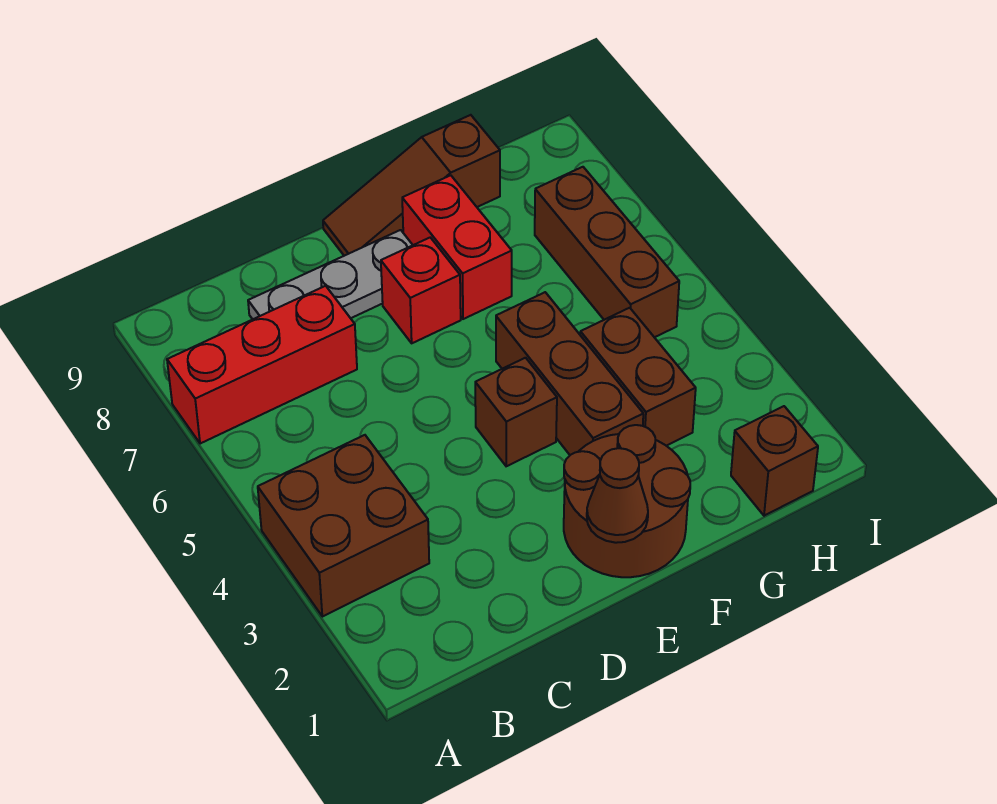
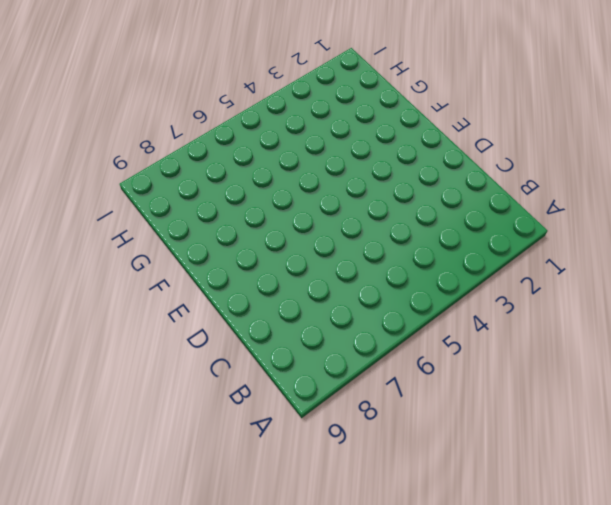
none -> brown brick A3:B4 level 1
none -> red brick A7:C7 level 1
none -> grey plate C8:E8 level 1

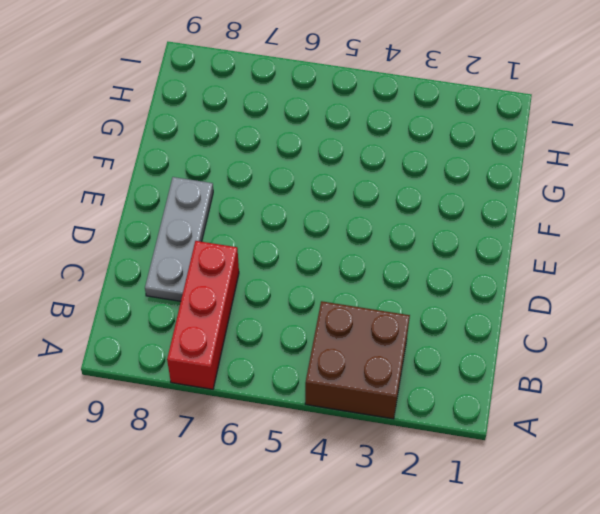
none -> brown round brick E1:F2 level 1
none -> brown brick E4 level 1
none -> red brick E7 level 1

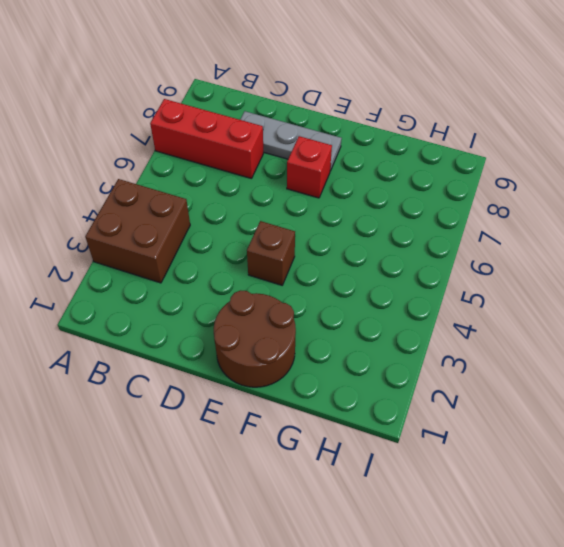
none -> brown slope E9:G9 level 1 top G
none -> brown brick F3:F5 level 1
none -> red brick F7:F8 level 1

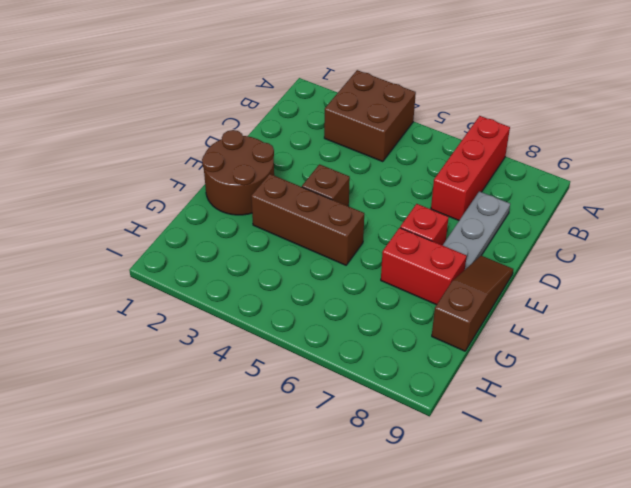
none -> brown brick G3:G4 level 1
none -> brown brick H1 level 1
none -> brown brick H5:H7 level 1

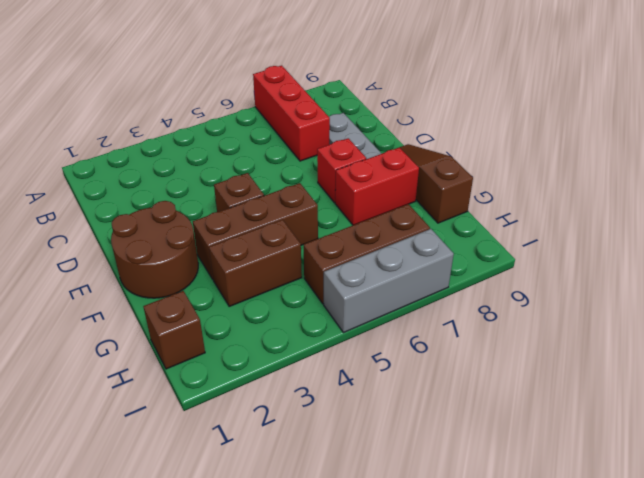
grey brick I5:I7 level 1 -> none
none -> brown brick A3:B4 level 1
none -> brown cone E1 level 2

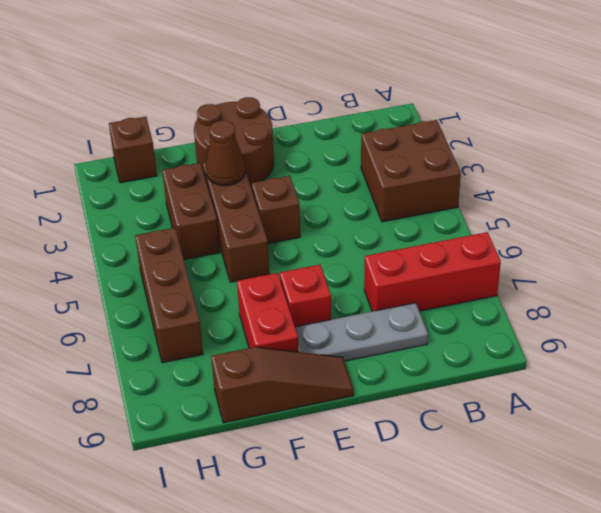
brown cone F3 level 2 -> brown cone E1 level 2

